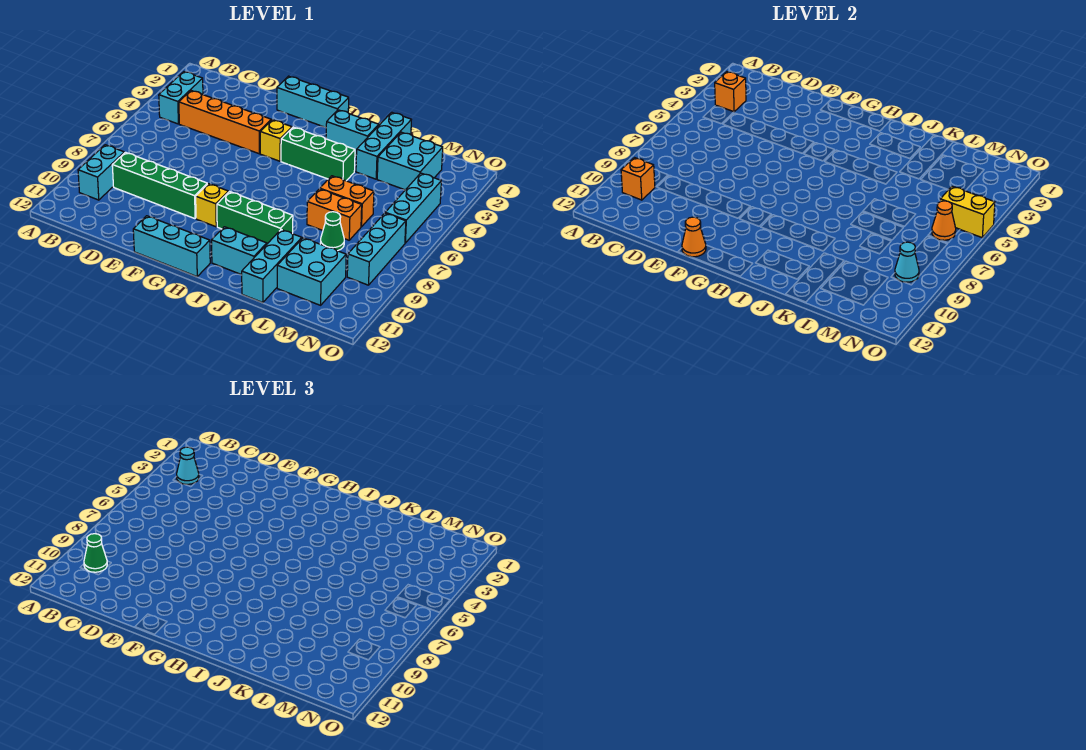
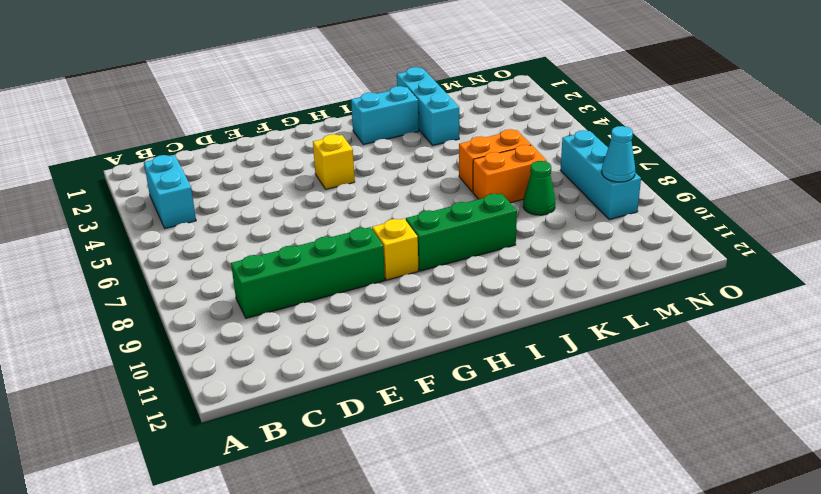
none -> cyan brick B9:B10 level 1
none -> orange brick C4:F4 level 1
none -> cyan brick F1:H1 level 1

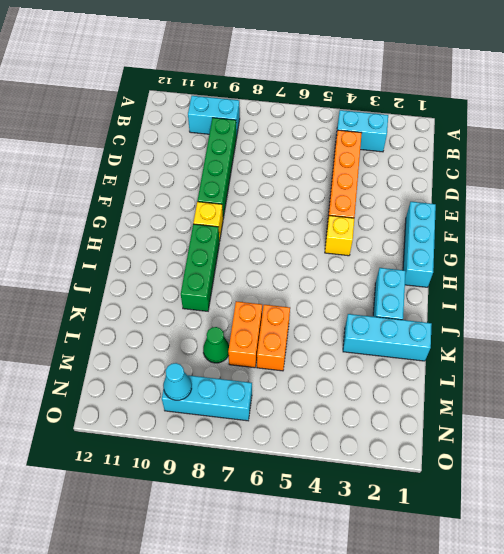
none -> cyan brick F12:H12 level 1
none -> green brick H4:J4 level 1
none -> cyan brick I11:J11 level 1

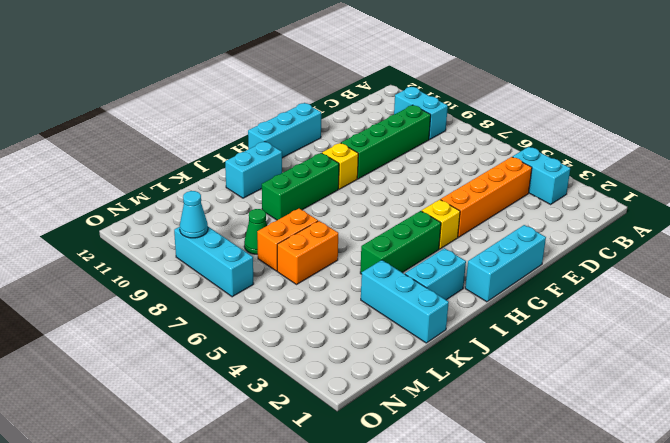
none -> cyan brick K10:K12 level 1
none -> cyan brick L2:M3 level 1
none -> cyan brick L10:M11 level 1

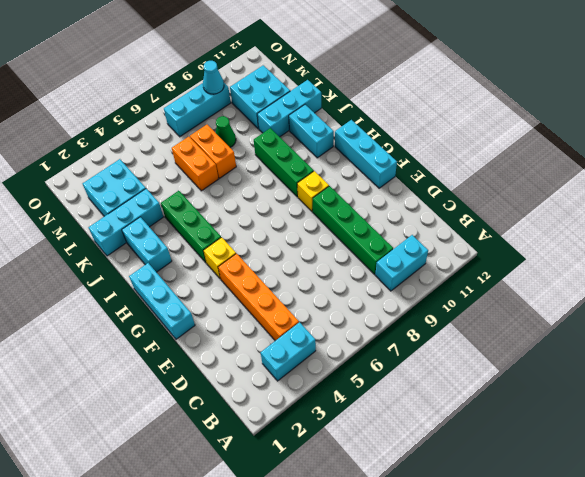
none -> cyan brick N4:N6 level 1
none -> orange brick B3 level 2
none -> orange brick B10 level 2

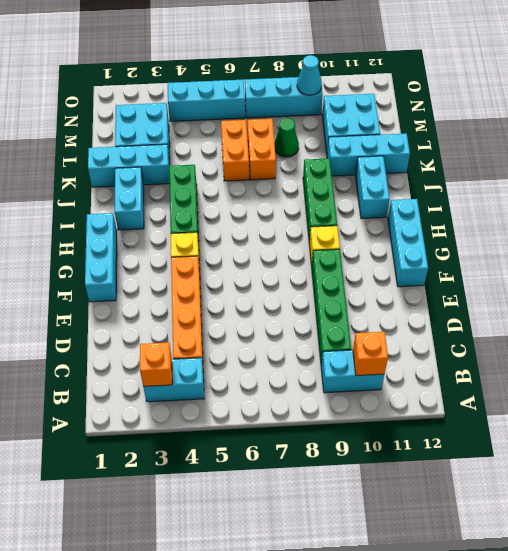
none -> orange cone F12 level 2
none -> yellow brick N5:O5 level 2
none -> orange cone N6 level 2

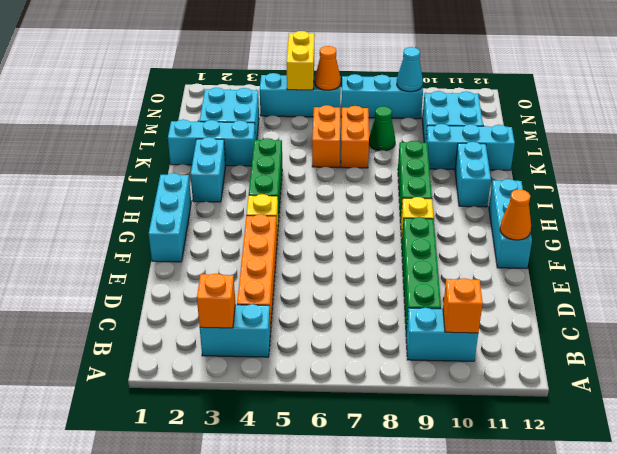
none -> cyan cone B3 level 3
none -> green cone B10 level 3

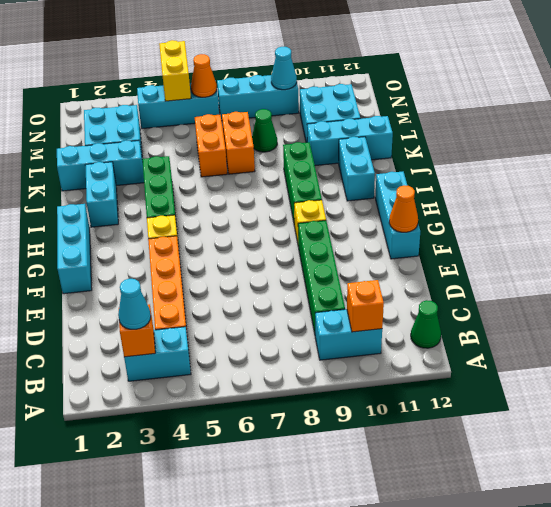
green cone B12 level 1 -> green cone B10 level 3

